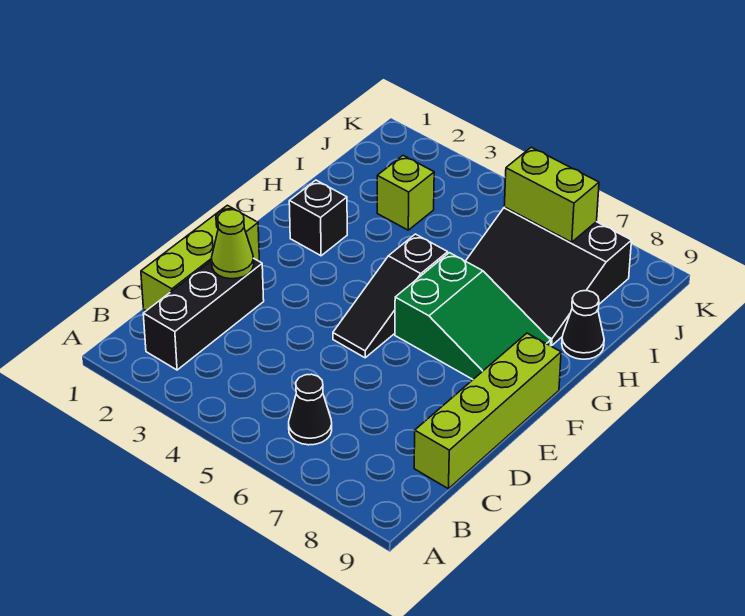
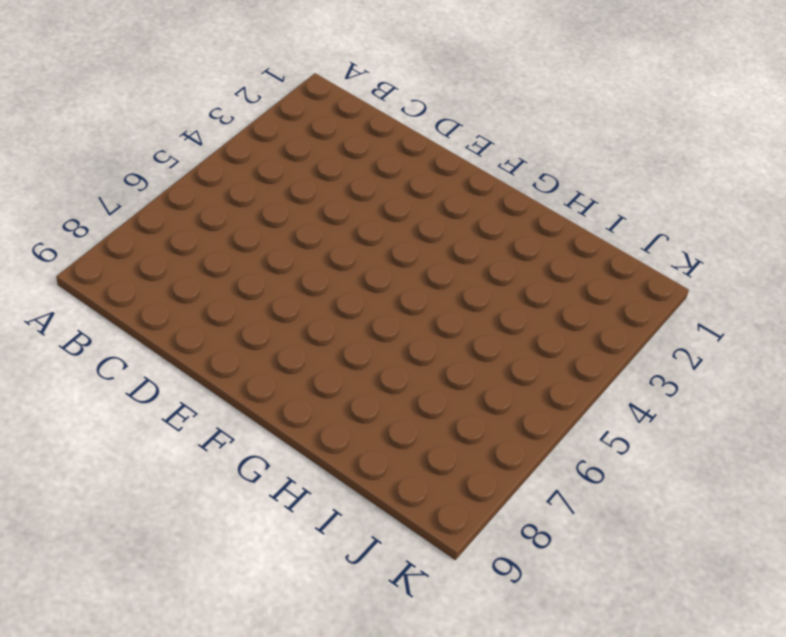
none -> black brick B2:D2 level 1
none -> black cone B6 level 1
none -> lime brick C1:E1 level 1

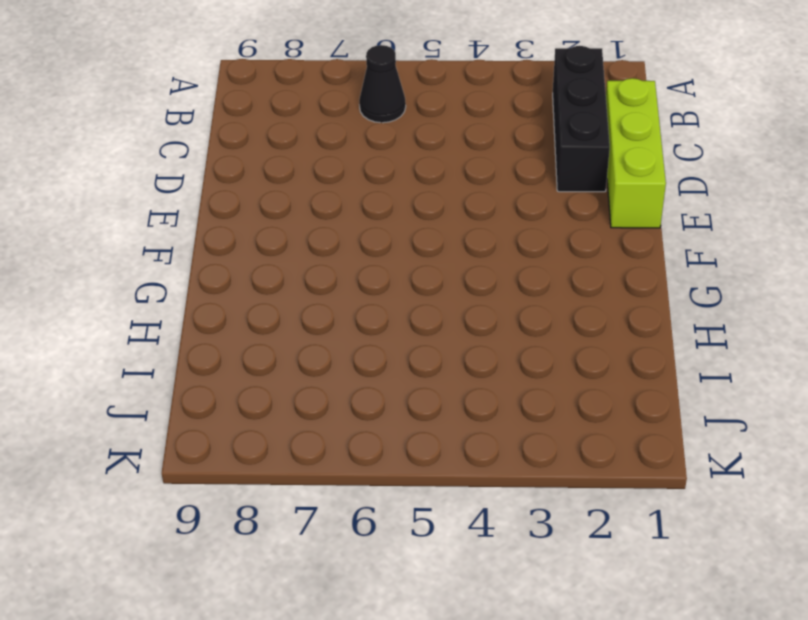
none -> lime brick C9:F9 level 1
none -> black slope E5:G5 level 1 top G
none -> green slope F6:G8 level 1 top 6

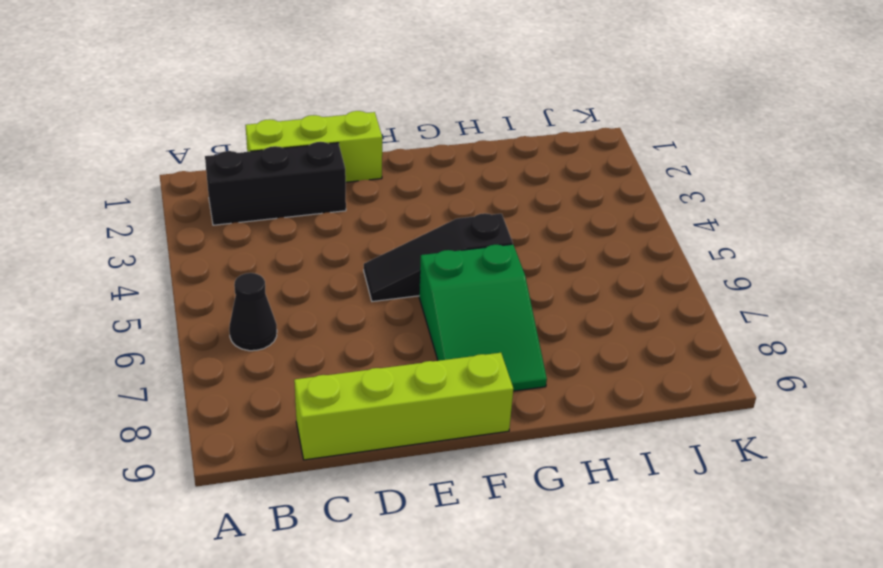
none -> black brick G2 level 1
none -> black slope H6:J8 level 1 top J
none -> black cone H9 level 1

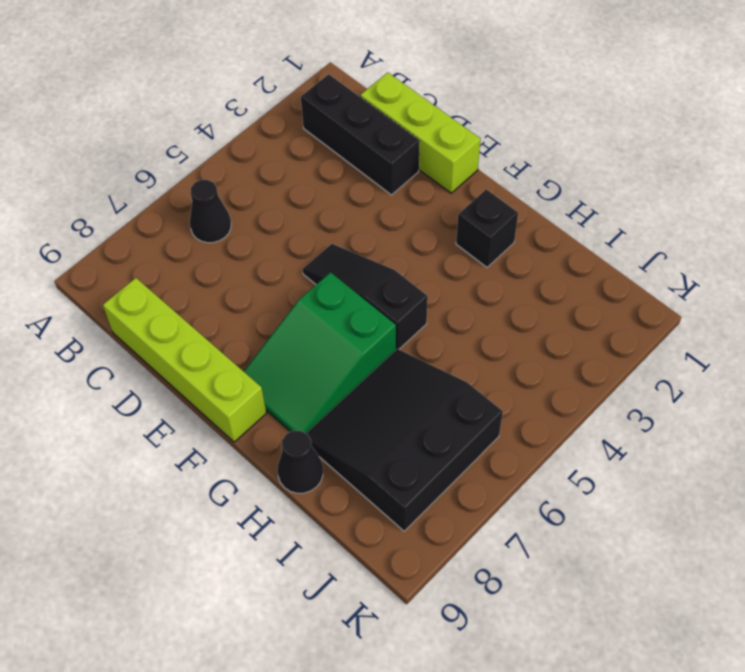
none -> lime brick I3 level 1
none -> lime cone D2 level 2
none -> lime brick J6:J7 level 2

